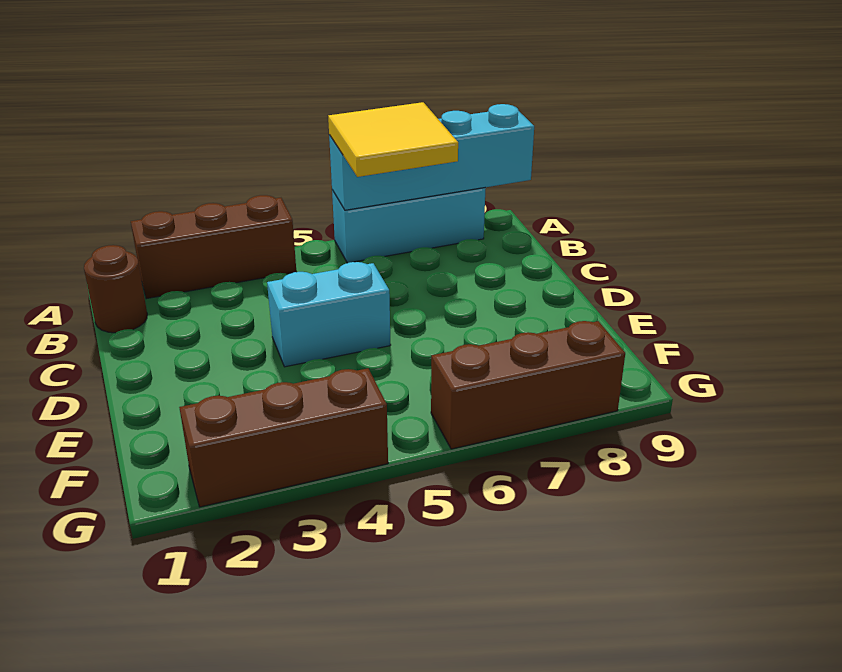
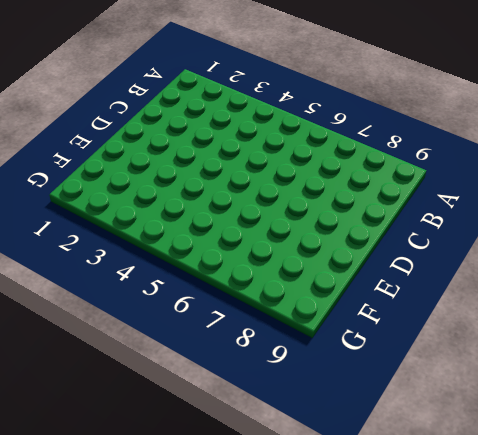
none -> brown brick A2:A4 level 1
none -> cyan brick A6:A8 level 1

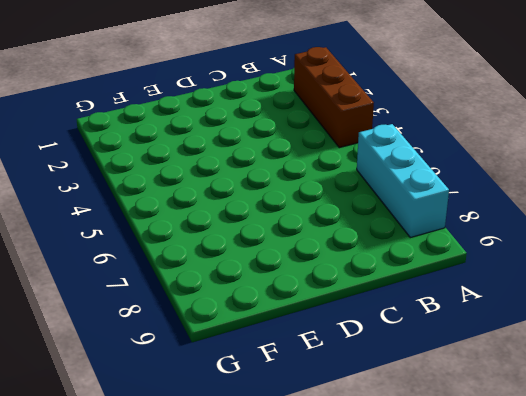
none -> brown round brick B1 level 1
none -> cyan brick D4:D5 level 1

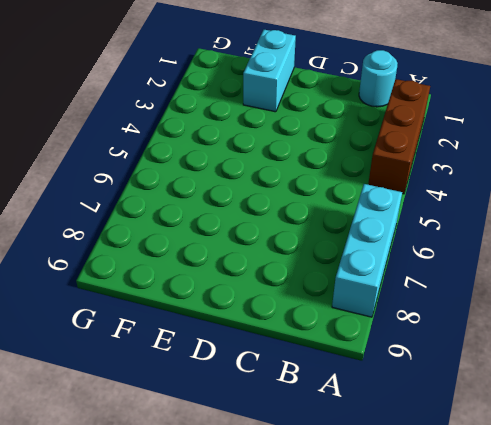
cyan round brick B1 level 1 -> brown round brick B1 level 1
cyan brick E1:E2 level 1 -> cyan brick D4:D5 level 1
none -> brown brick G2:G4 level 1
none -> brown brick G6:G8 level 1

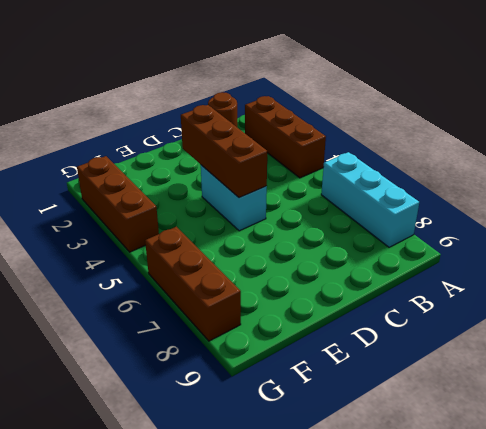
brown brick D3:D5 level 2 -> none
none -> cyan brick A6:A9 level 2
none -> yellow tile A6:B7 level 3

